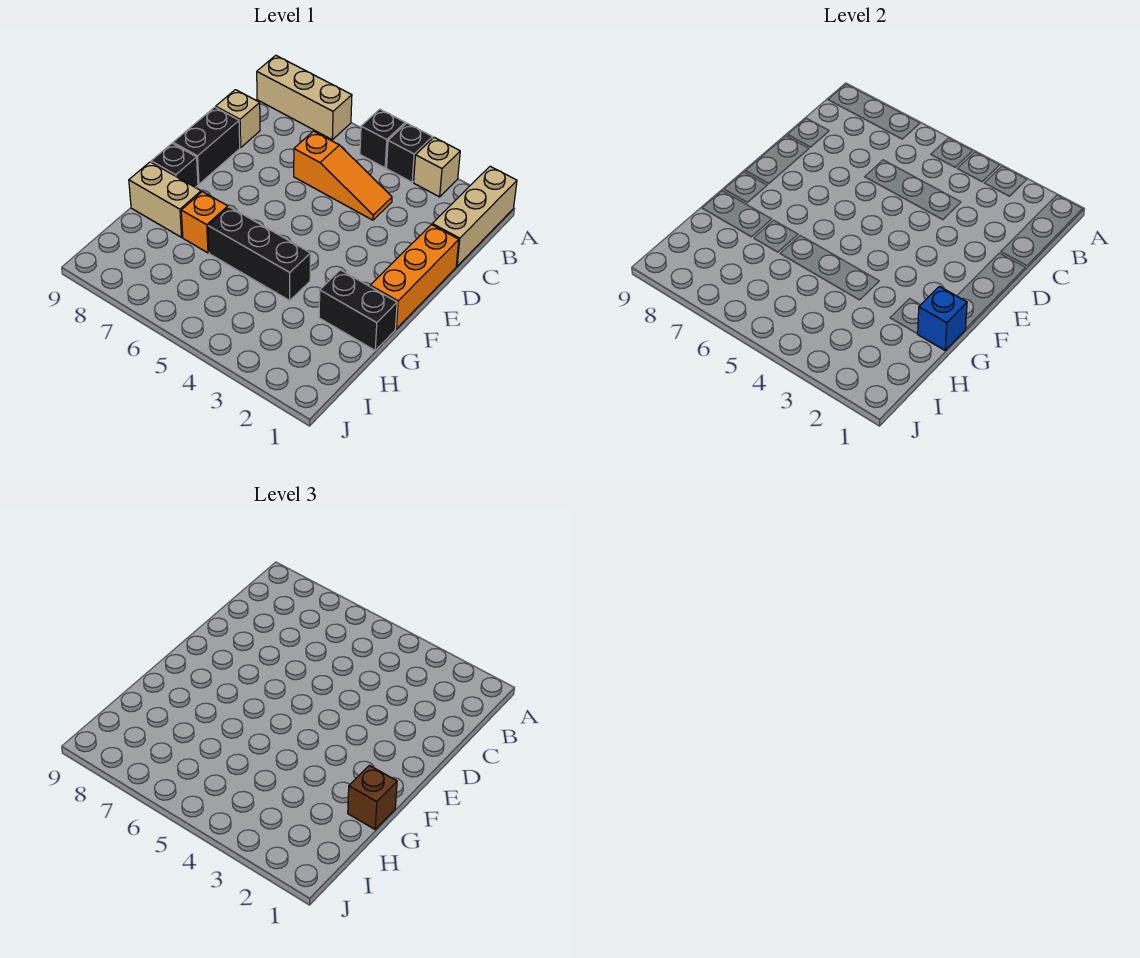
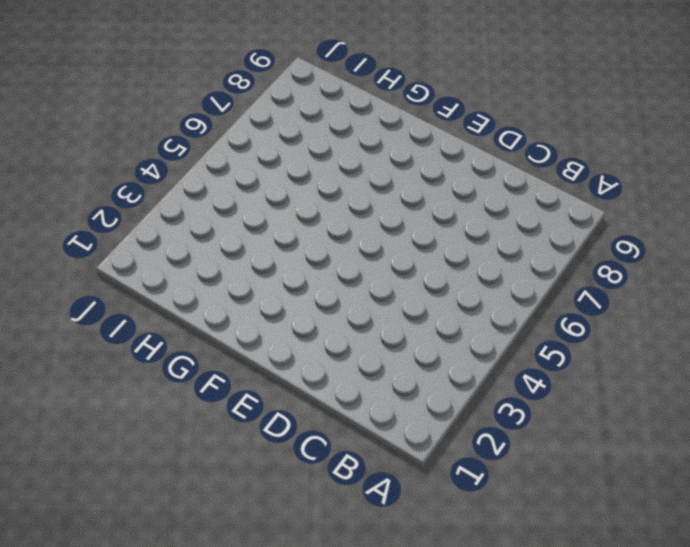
none -> tan brick A1:C1 level 1
none -> tan brick A3 level 1
none -> black brick A4 level 1

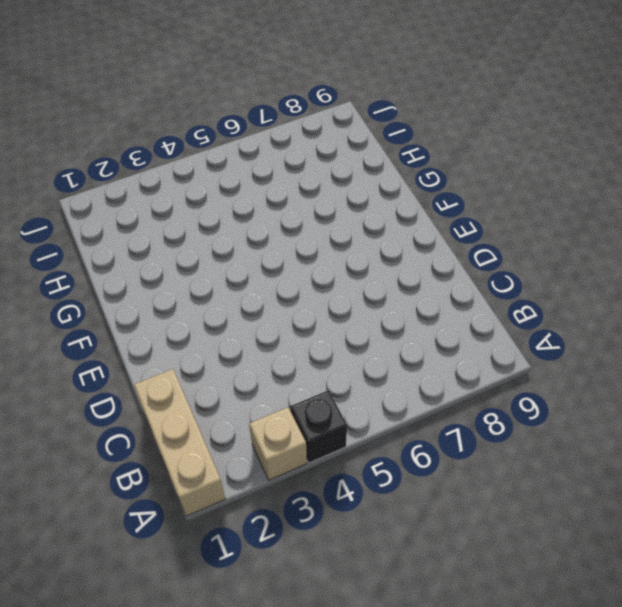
none -> black brick A5 level 1
none -> tan brick A7:A9 level 1
none -> orange slope C4:C6 level 1 top 6

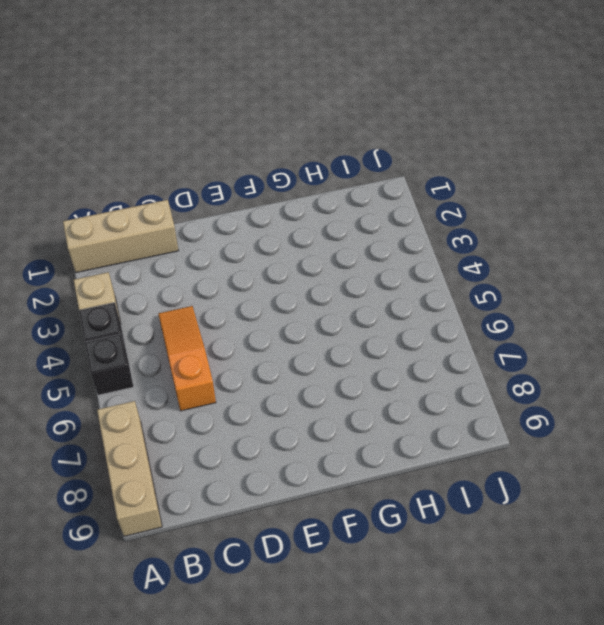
none -> tan brick C9 level 1
none -> orange brick D1:F1 level 1
none -> black brick D9:E9 level 1

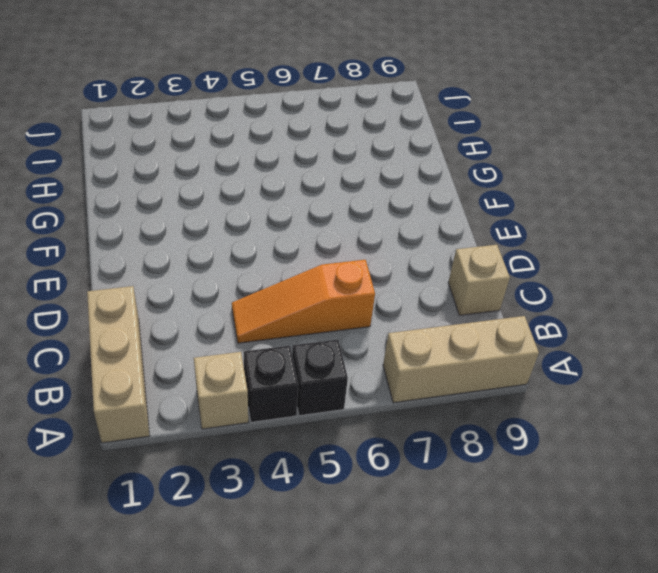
none -> orange brick D1:F1 level 1
none -> black brick D9:E9 level 1
none -> black brick F9 level 1

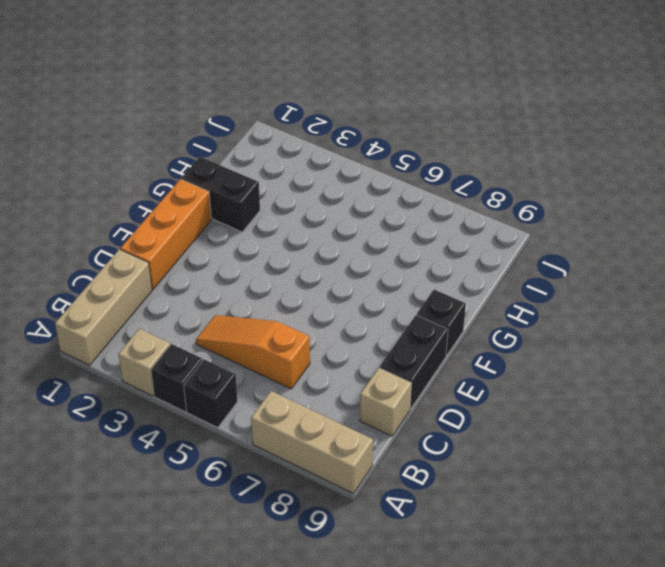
none -> black brick G4:G6 level 1
none -> orange brick G7 level 1
none -> tan brick G8:G9 level 1

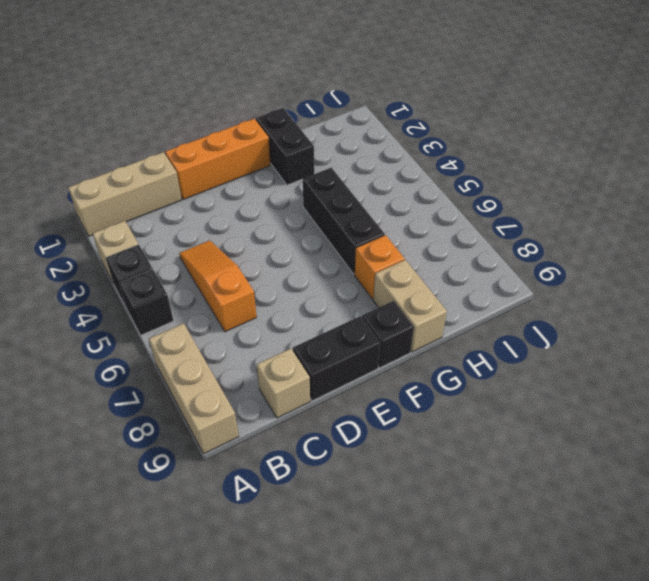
none -> blue brick G1 level 2
none -> brown brick G1 level 3

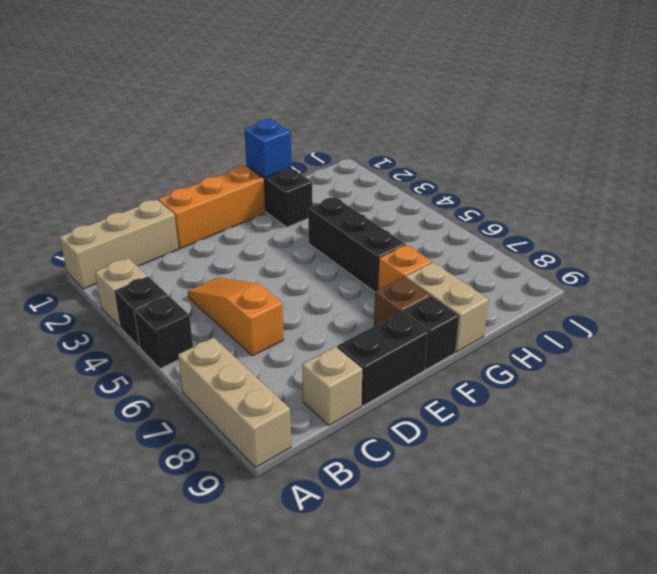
brown brick F8 level 1 -> brown brick G1 level 3

